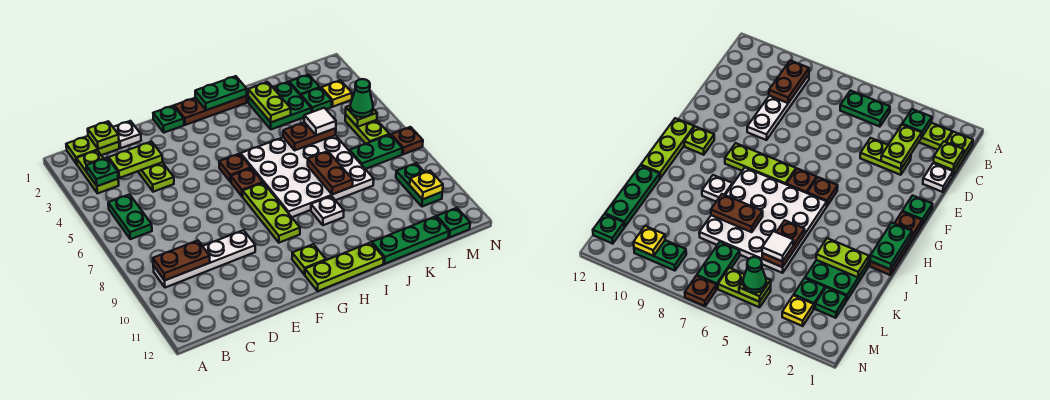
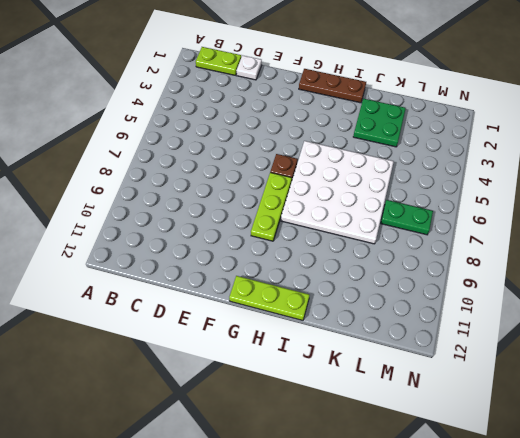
none -> lime plate B2:B3 level 1
none -> green plate B5:B6 level 1
none -> white plate B9:E9 level 1
none -> lime plate D3:D4 level 1

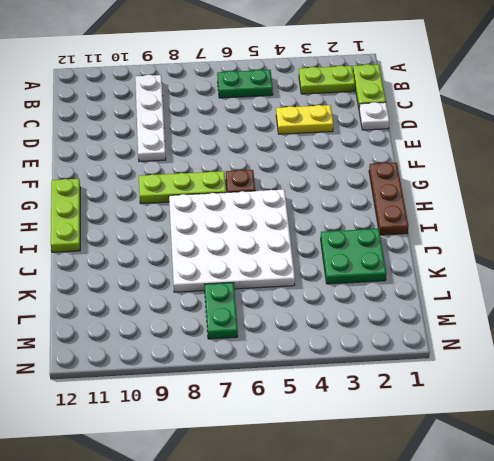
yellow plate D3:D4 level 1 -> lime plate D3:D4 level 1
none -> green plate F1 level 1
none -> brown plate G5 level 1
none -> lime plate G11 level 1
none -> white plate I9 level 1

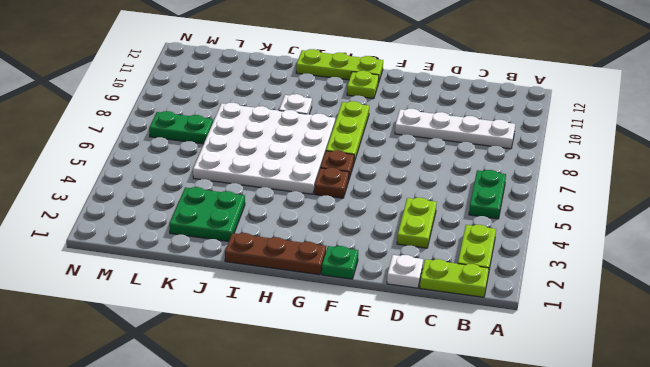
none -> green plate J12:L12 level 1
none -> green plate L2 level 1
none -> green plate L3 level 1
none -> yellow plate M3 level 1

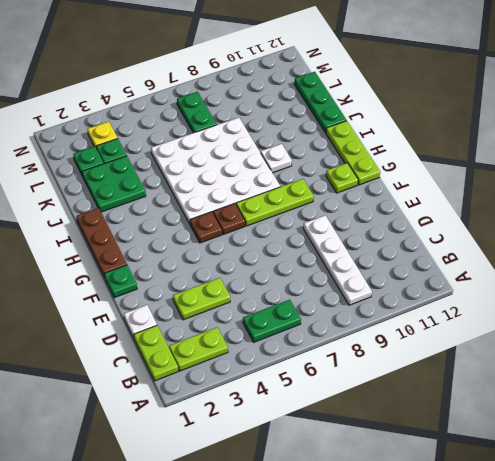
none -> lime plate M5:M6 level 1
none -> green plate M9:M10 level 1
none -> green plate M12 level 1
none -> brown plate N7 level 1

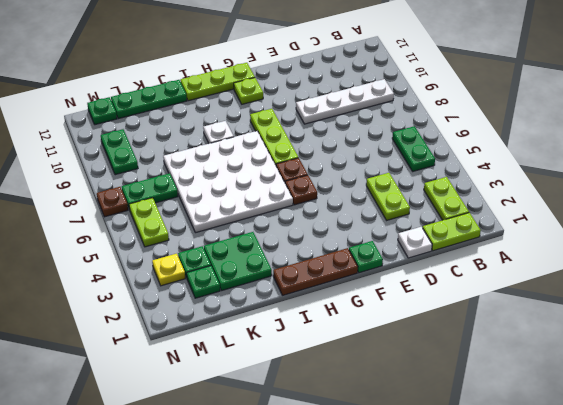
none -> green plate B3 level 2
none -> brown plate B9:C9 level 2
none -> lime plate C1 level 2
none -> lime plate C3:D3 level 2

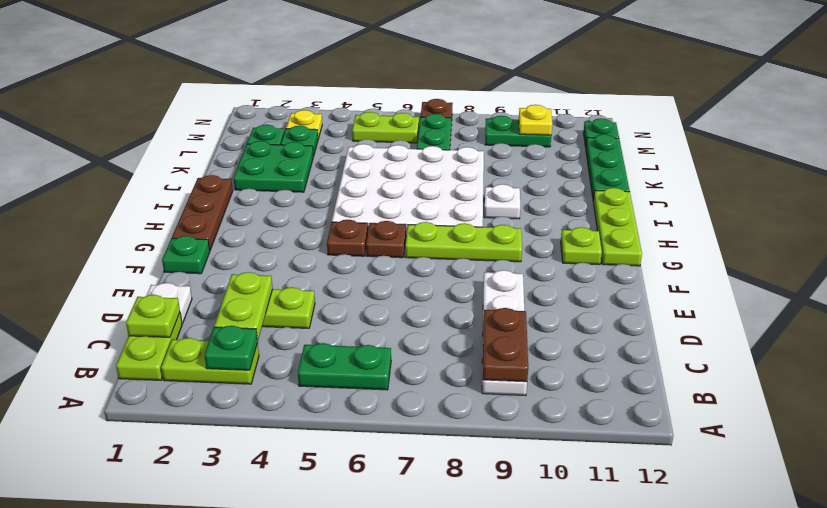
none -> green plate H1:I1 level 2
none -> lime plate J2:J3 level 2
none -> brown plate J5:K5 level 2
none -> brown plate J7:J8 level 2

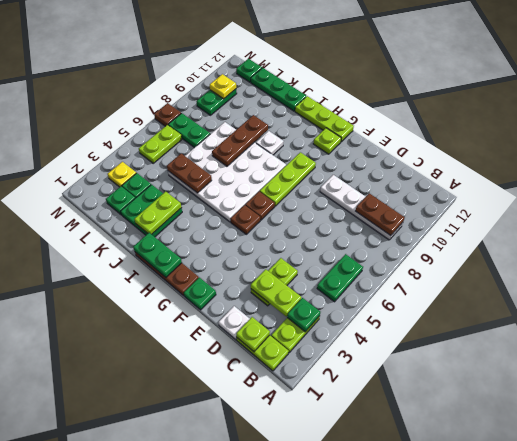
brown plate J7:J9 level 2 -> brown plate J7:J8 level 2
none -> lime plate M5 level 2
none -> white tile K5 level 3
none -> green cone M5 level 3

